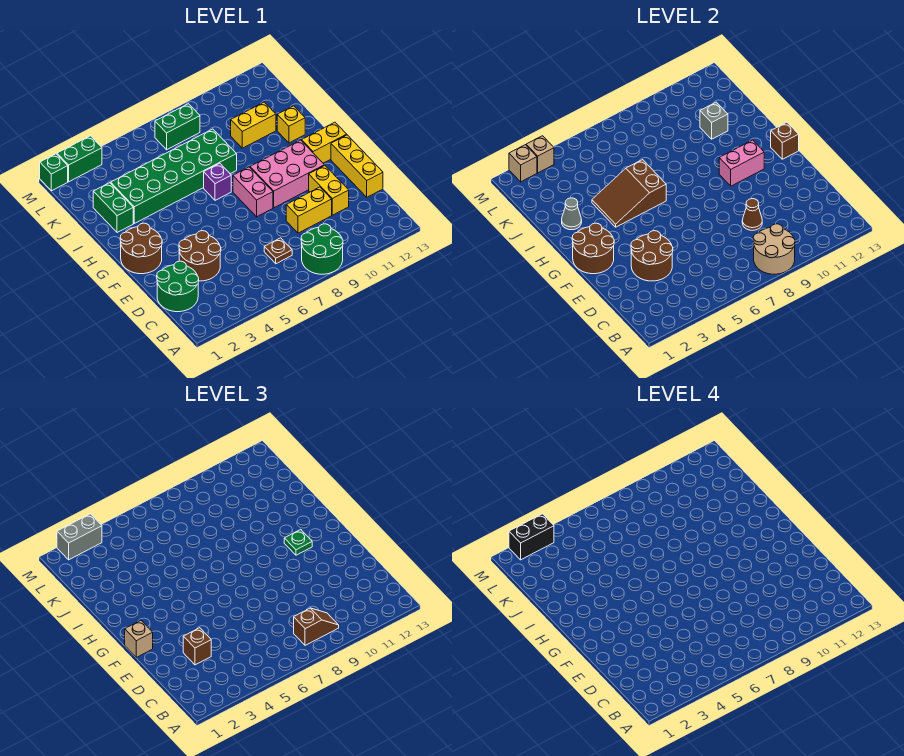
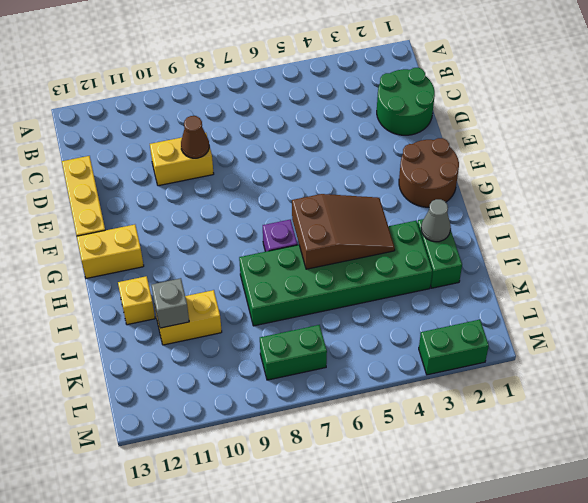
none -> green round brick A8:B9 level 1
none -> brown plate C7 level 1
none -> brown round brick D3:E4 level 1
none -> yellow brick D11:E11 level 1

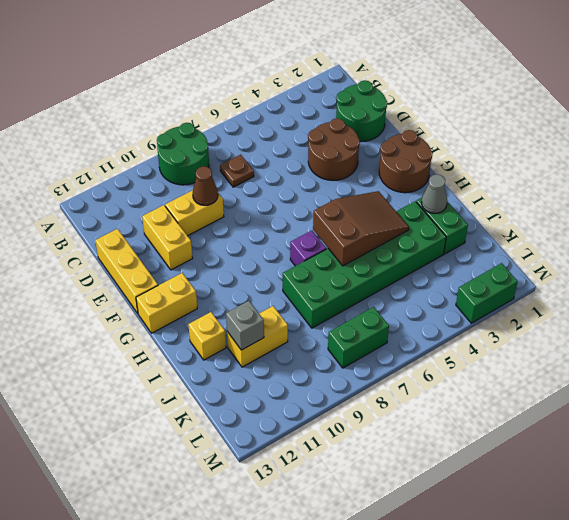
none -> pink brick F8:G8 level 1
none -> pink brick F9:G11 level 1
none -> green brick M1 level 1
none -> tan round brick A8:B9 level 2

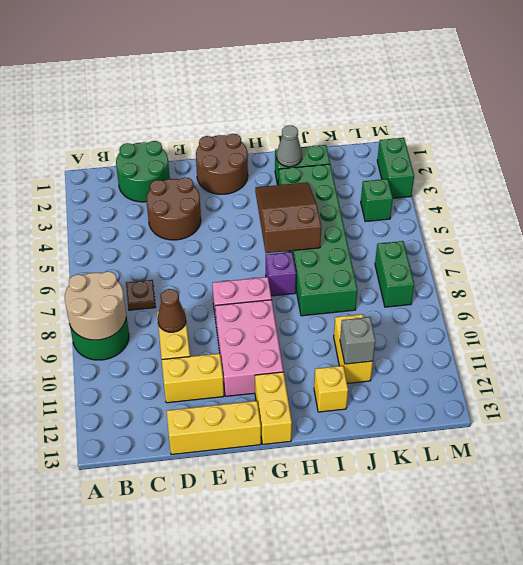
green brick L4 level 1 -> green brick M1 level 1
none -> brown round brick D3:E4 level 2
none -> brown round brick F1:G2 level 2
none -> pink brick G10:G11 level 2
none -> brown brick G13 level 2

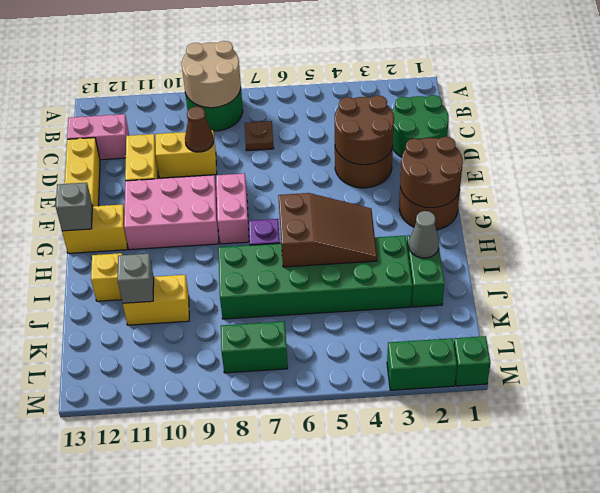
pink brick C12:C13 level 1 -> pink brick G10:G11 level 2
grey brick G13 level 2 -> brown brick G13 level 2
none -> tan brick M2 level 2
none -> tan brick M3 level 2
none -> brown slope B8:B9 level 3 top 8
none -> brown brick D3 level 3

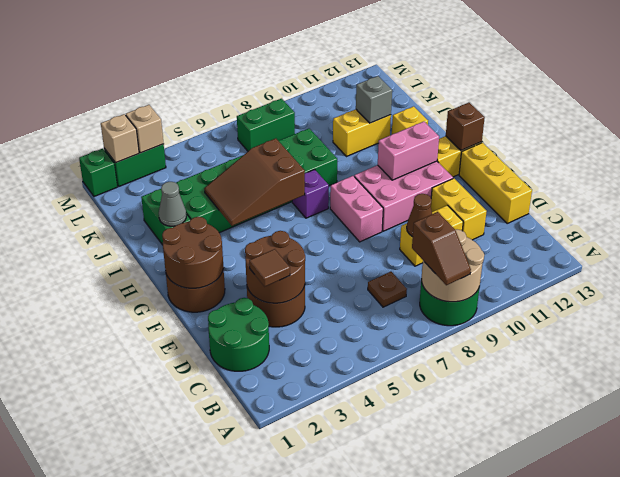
brown slope A8:B8 level 3 top B -> brown slope B8:B9 level 3 top 8
brown tile D3 level 3 -> brown brick D3 level 3
none -> tan brick F1 level 3
none -> green plate G11 level 3
none -> grey brick M2:M3 level 3
none -> black brick M2:M3 level 4

